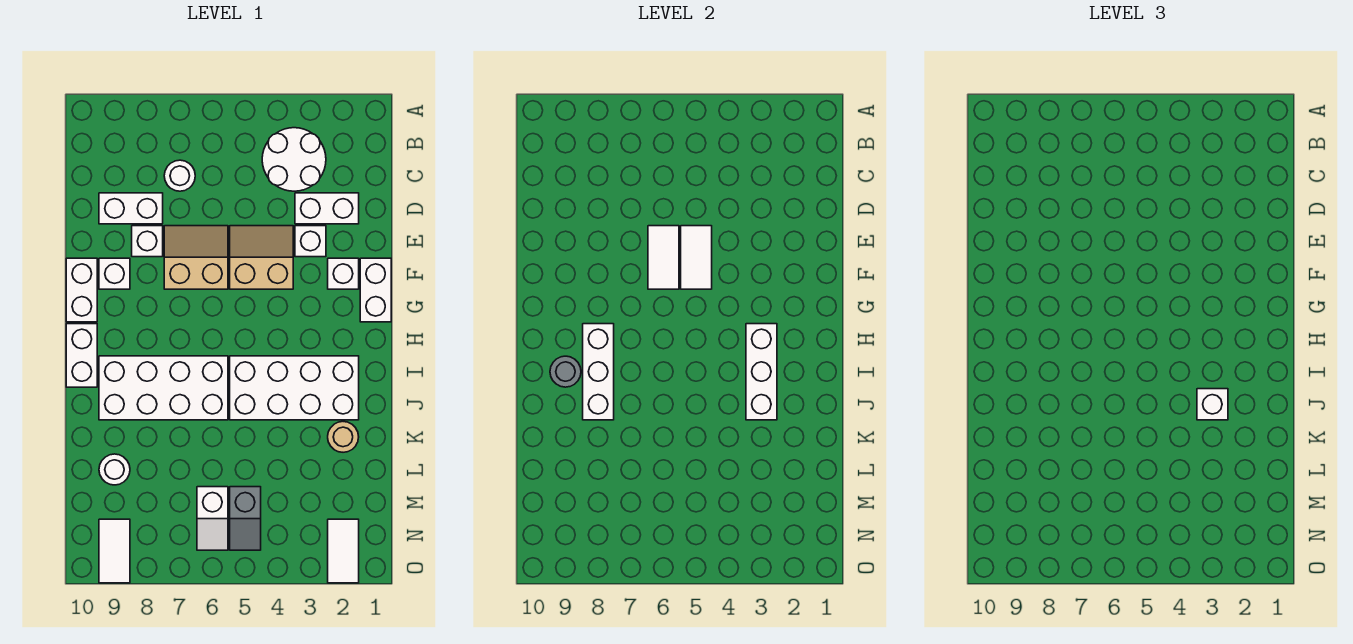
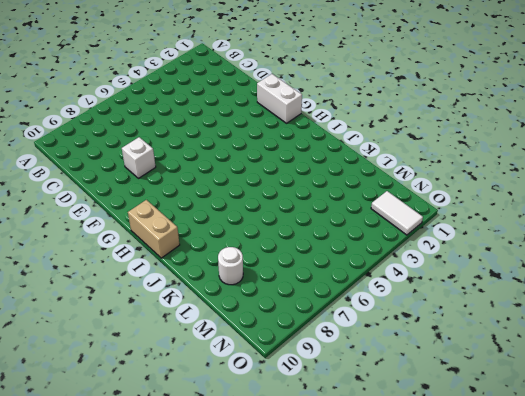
tan brick H10:I10 level 1 -> white brick H10:I10 level 1
none -> white round brick B3:C4 level 1
none -> white round brick C7 level 1
none -> white brick D2:D3 level 1

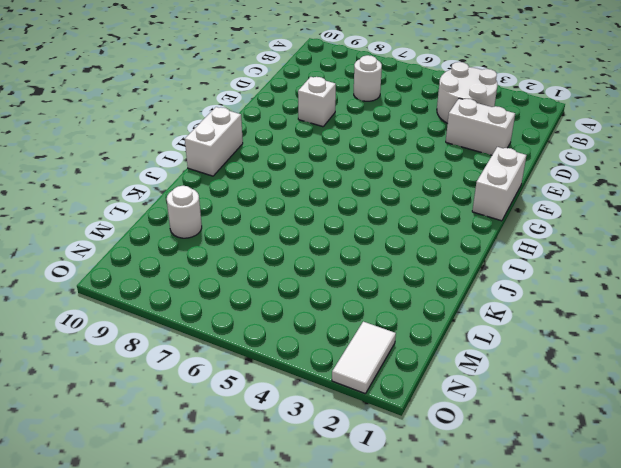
none -> white brick D8:D9 level 1
none -> white brick E3 level 1
none -> tan slope E4:F5 level 1 top F

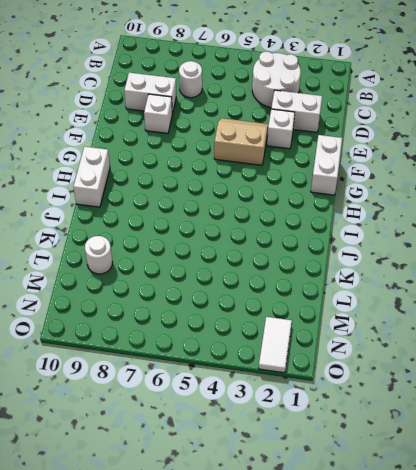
none -> tan slope E6:F7 level 1 top F
none -> white brick F2 level 1
none -> white brick F9 level 1

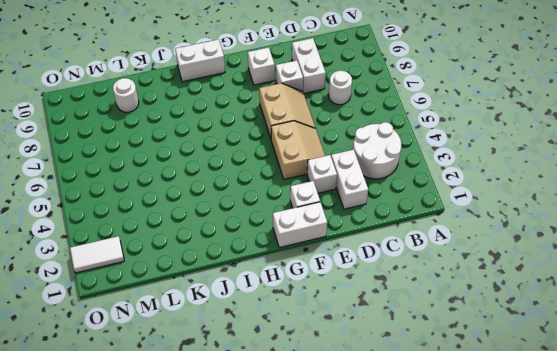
none -> white brick F10:G10 level 1
none -> white brick I2:J5 level 1
none -> white brick I6:J9 level 1

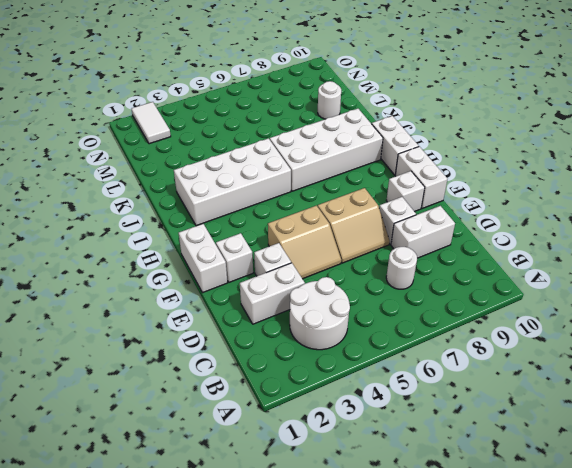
none -> tan round brick K2 level 1
none -> grey slope M5:N5 level 1 top M
none -> white slope M6:N6 level 1 top M

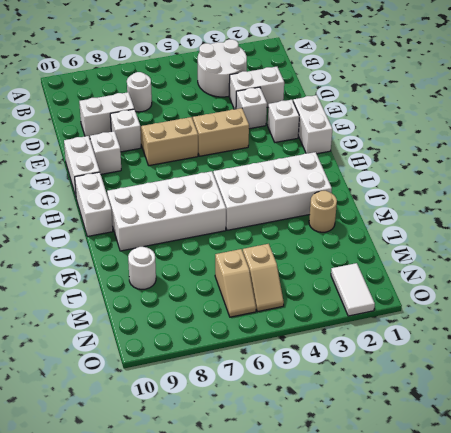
tan slope M5:N5 level 1 top M -> grey slope M5:N5 level 1 top M
tan slope M6:N6 level 1 top M -> white slope M6:N6 level 1 top M
none -> white tile N9:O9 level 1
none -> white tile E5:F5 level 2
none -> white tile E6:F6 level 2

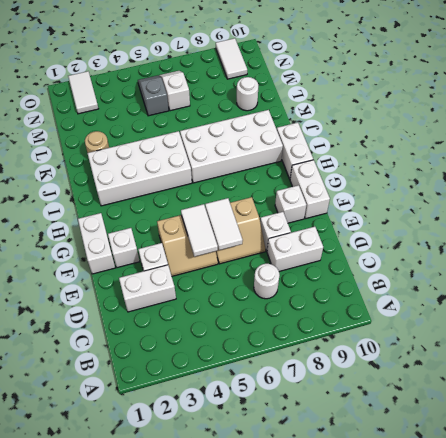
none -> white round brick B3:C4 level 1
none -> white brick H3:J3 level 2
none -> white brick H8:J8 level 2

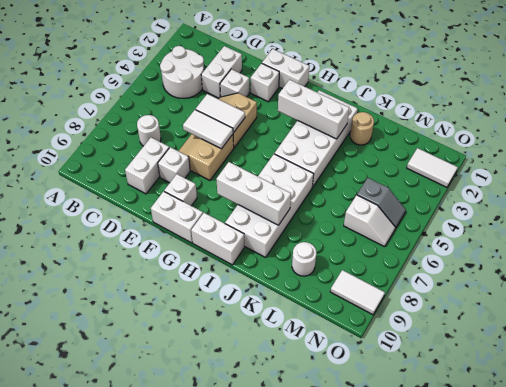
none -> grey round brick I9 level 2
none -> white brick J3 level 3

